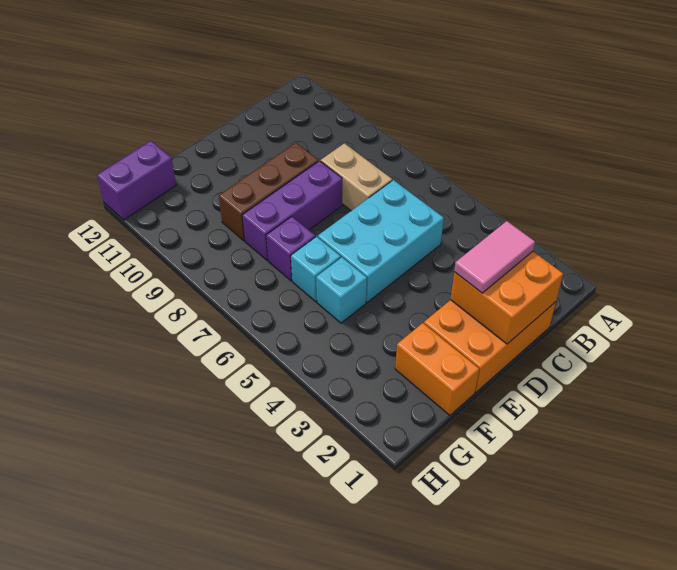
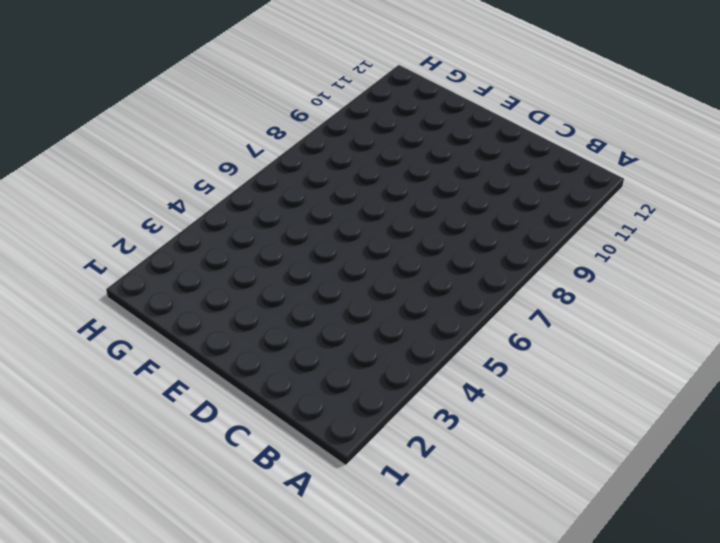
none -> orange brick C1:E2 level 1
none -> cyan brick C5:E6 level 1
none -> tan brick C7:C8 level 1

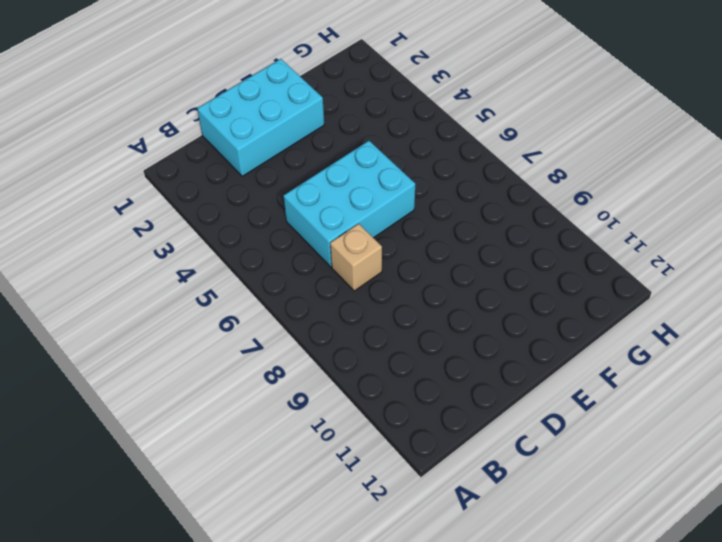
cyan brick C1:E2 level 1 -> orange brick C1:E2 level 1
tan brick C7 level 1 -> tan brick C7:C8 level 1
none -> purple brick D8:F8 level 1
none -> brown brick D9:F9 level 1
none -> orange brick F1:F2 level 1

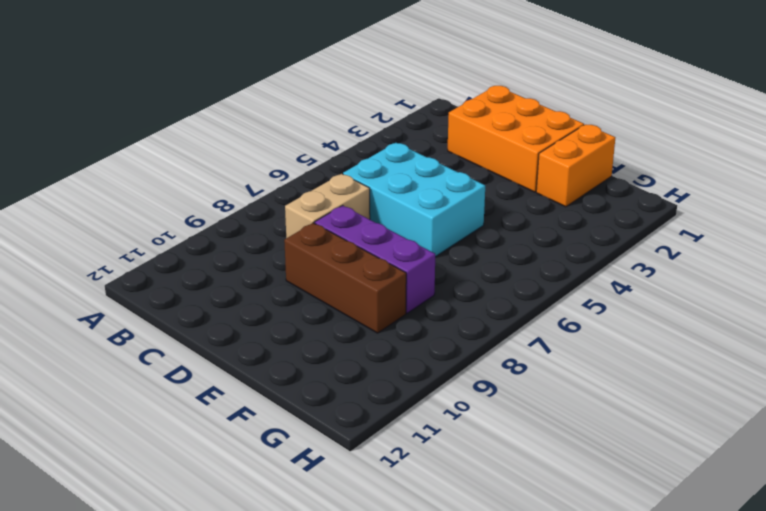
none -> cyan brick F5 level 1
none -> cyan brick F6 level 1
none -> purple brick F7 level 1

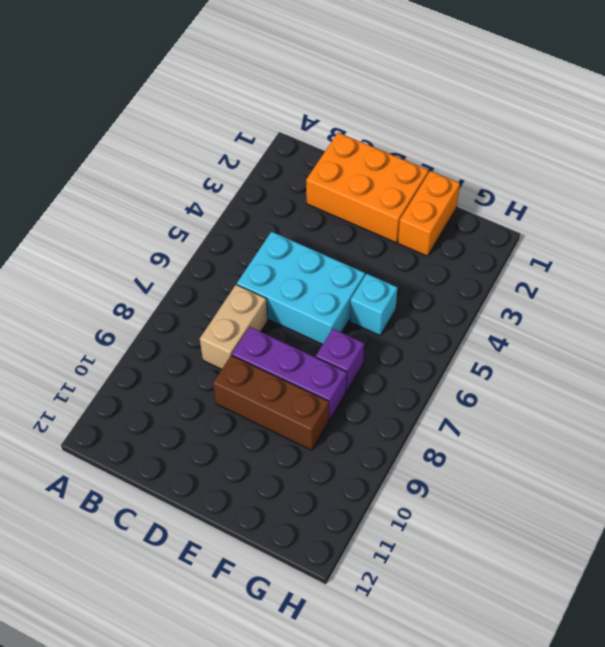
none -> cyan brick F6 level 1
none -> purple brick G12:H12 level 1
none -> orange brick C1:D2 level 2

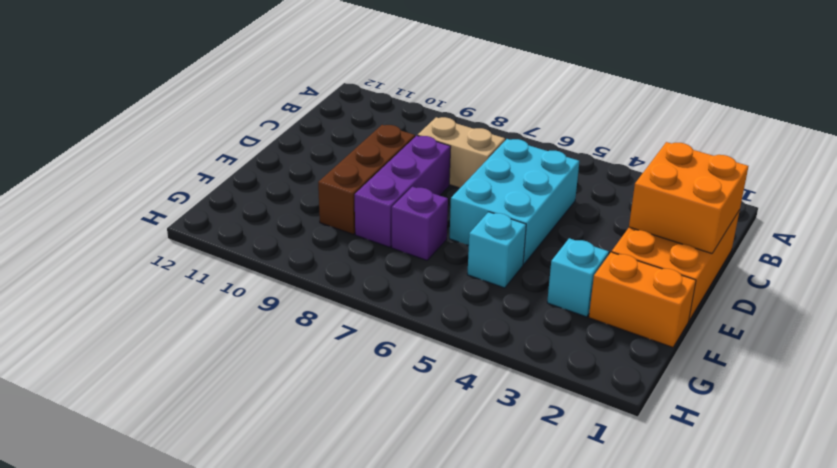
cyan brick F3 level 1 -> cyan brick F6 level 1
none -> purple brick G12:H12 level 1
none -> pink tile C2:D2 level 3

